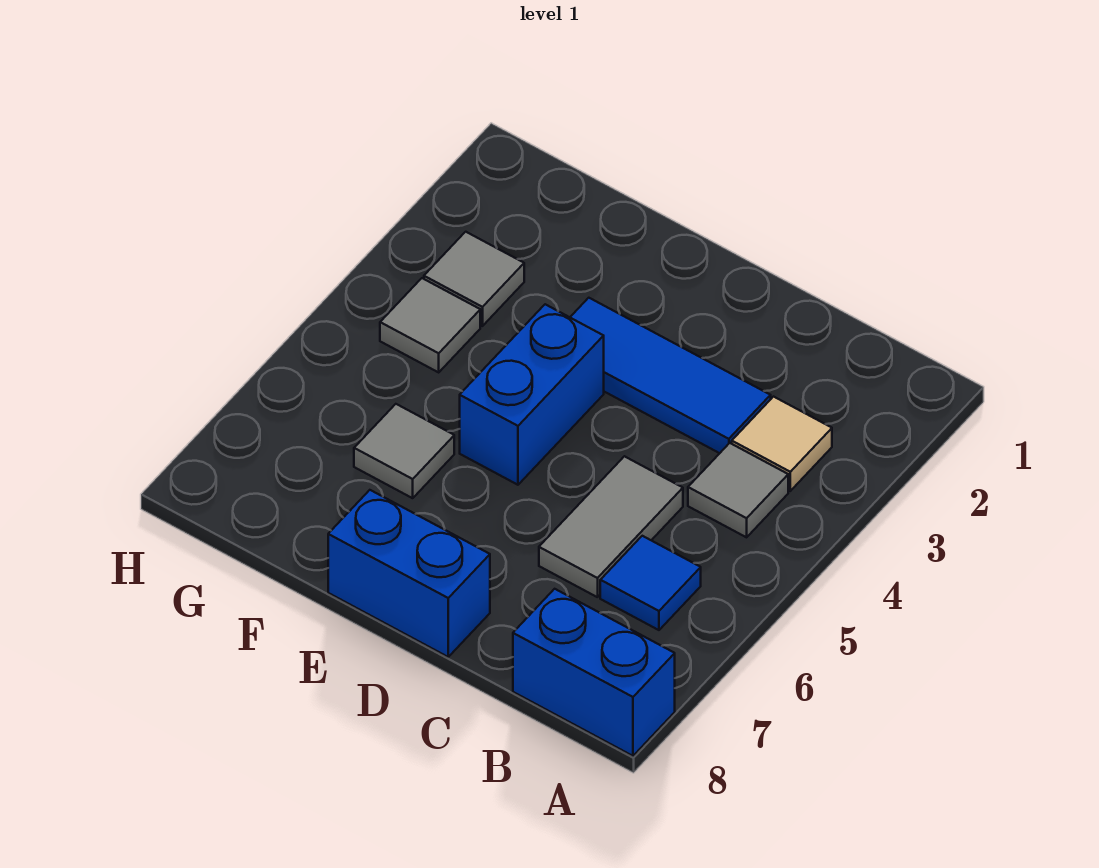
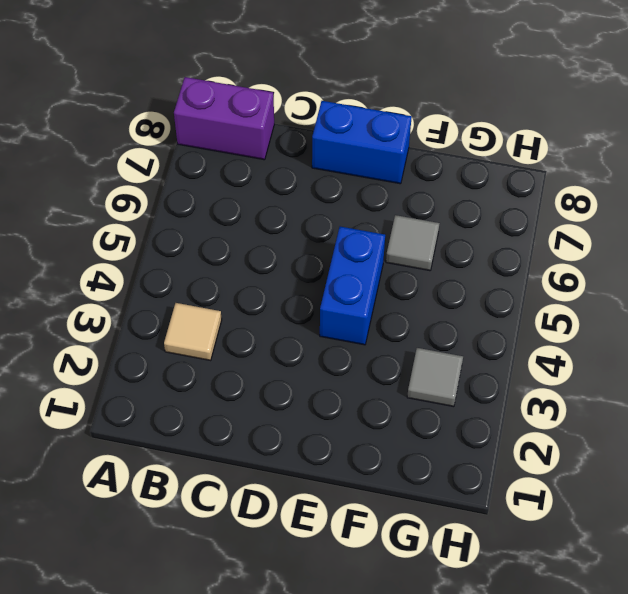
purple brick A8:B8 level 1 -> blue brick A8:B8 level 1
none -> grey tile B4 level 1
none -> blue tile B6 level 1

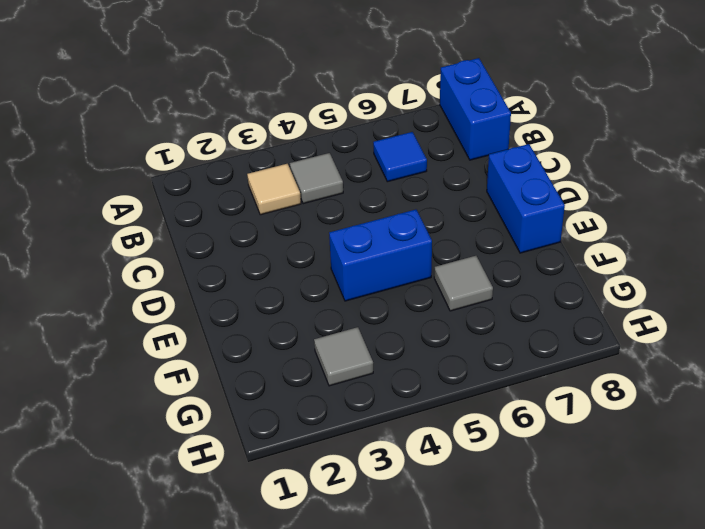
none -> blue tile C3:E3 level 1
none -> grey tile C5:C6 level 1

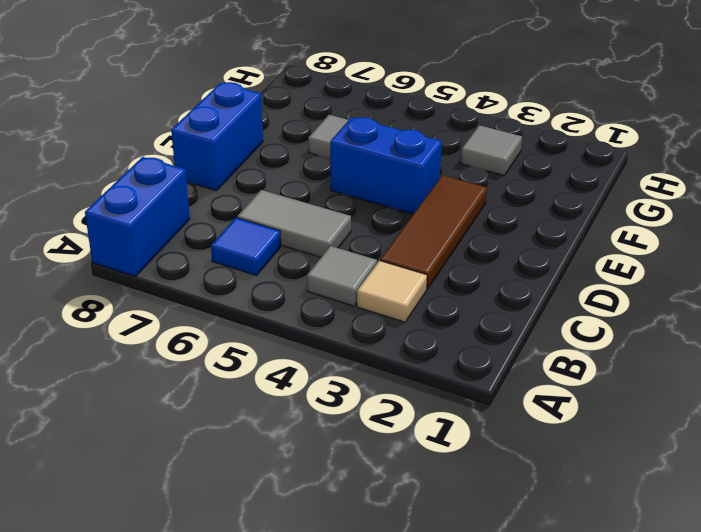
brown tile C3:E3 level 1 -> blue tile C3:E3 level 1
none -> grey tile G4 level 1

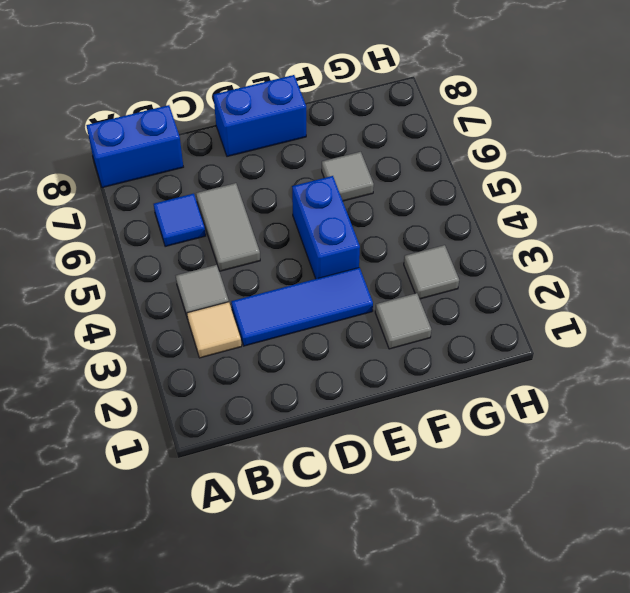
grey tile F2 level 1 -> grey tile G4 level 1

